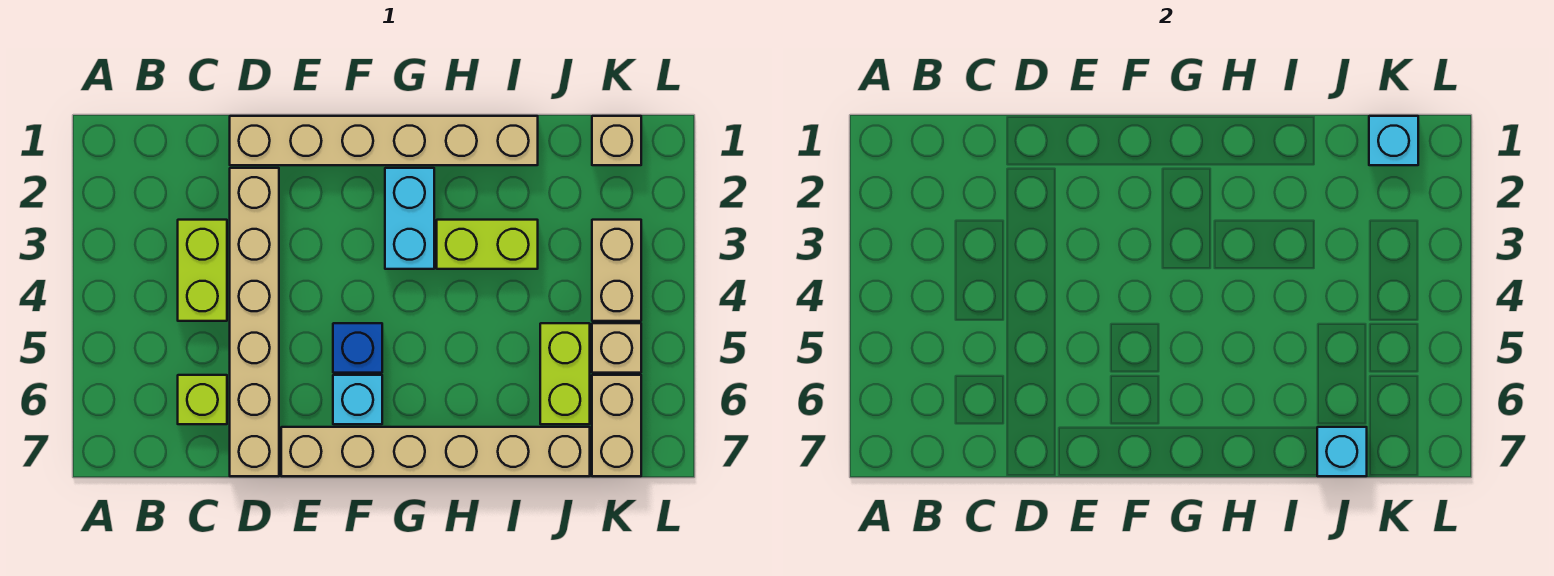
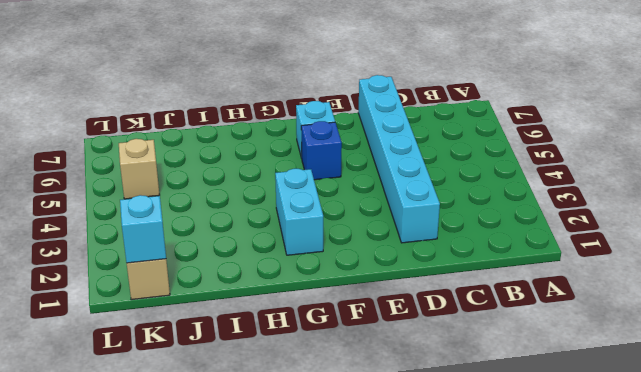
cyan brick D2:D7 level 1 -> tan brick D2:D7 level 1
none -> lime brick C3:C4 level 1
none -> lime brick C6 level 1
none -> tan brick D1:I1 level 1

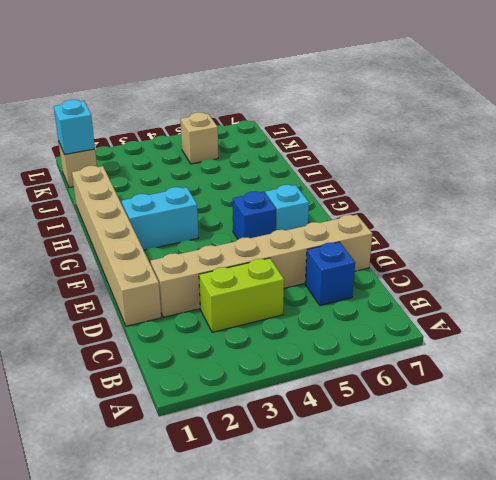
blue brick C6 level 1 -> lime brick C6 level 1
none -> tan brick E7:J7 level 1
none -> lime brick H3:I3 level 1
none -> lime brick J5:J6 level 1

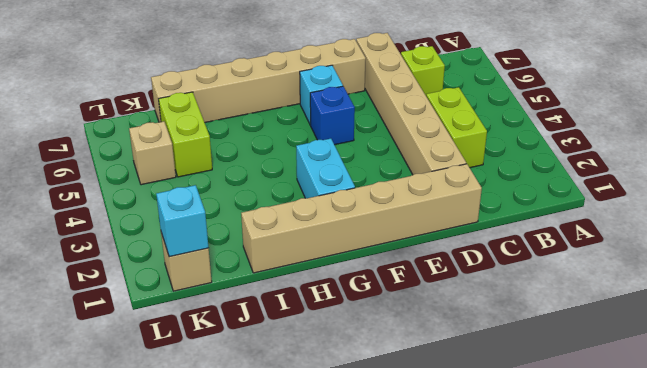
none -> lime brick H3:I3 level 1
none -> tan brick K3:K4 level 1
none -> tan brick K6:K7 level 1

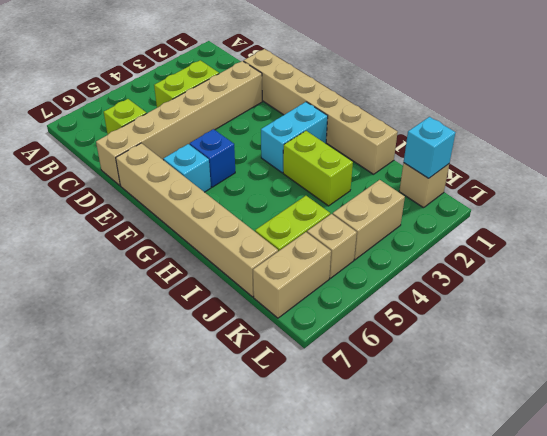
none -> cyan brick J7 level 2

